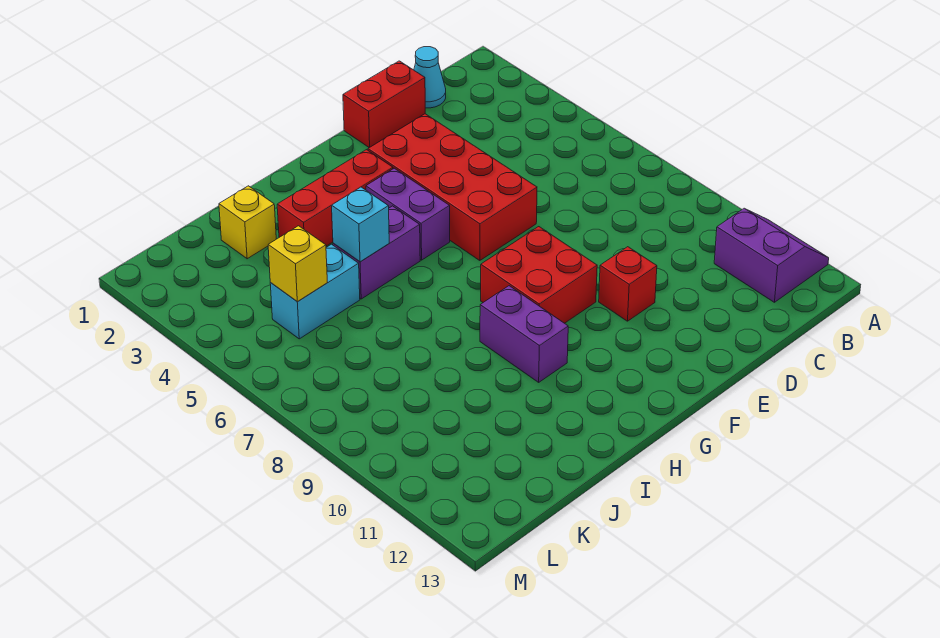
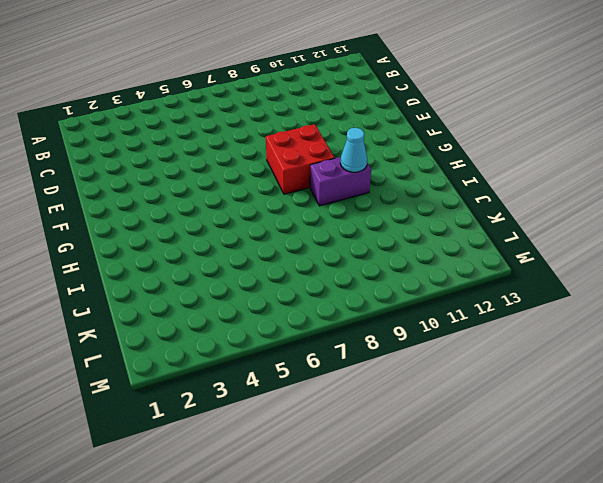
cyan cone H10 level 2 -> cyan cone C1 level 1
none -> purple slope A11:B12 level 1 top B
none -> red brick D1:E1 level 1
none -> red brick E3:F6 level 1

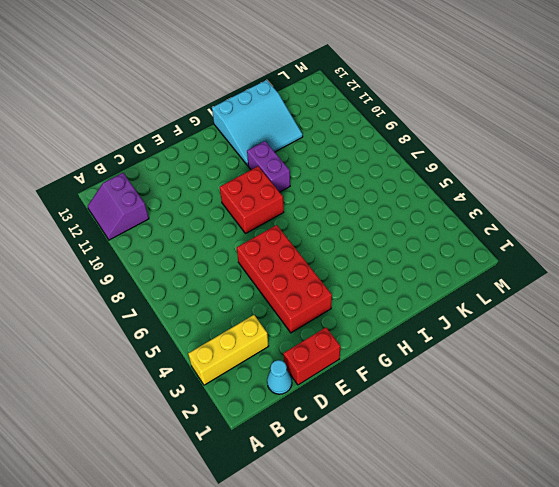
yellow brick A3:C3 level 1 -> none
cyan slope H11:J13 level 1 top 13 -> none
none -> red brick E10 level 1
none -> red brick G3:I3 level 1
none -> purple brick G4:G5 level 1

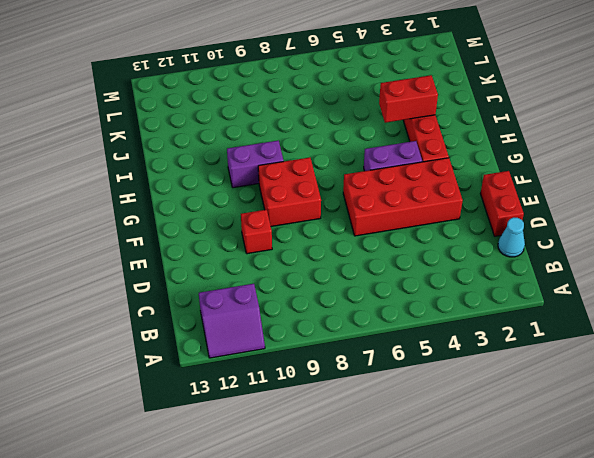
red brick I3:I4 level 2 -> none
none -> purple brick H5:I5 level 1
none -> yellow brick J2 level 1
none -> cyan brick J5:K5 level 1

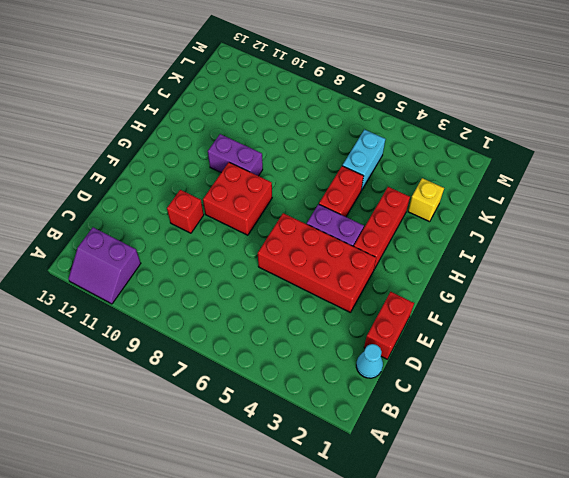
red brick H5:I5 level 1 -> purple brick H5:I5 level 1
none -> cyan brick I5 level 2
none -> yellow brick K5 level 2

